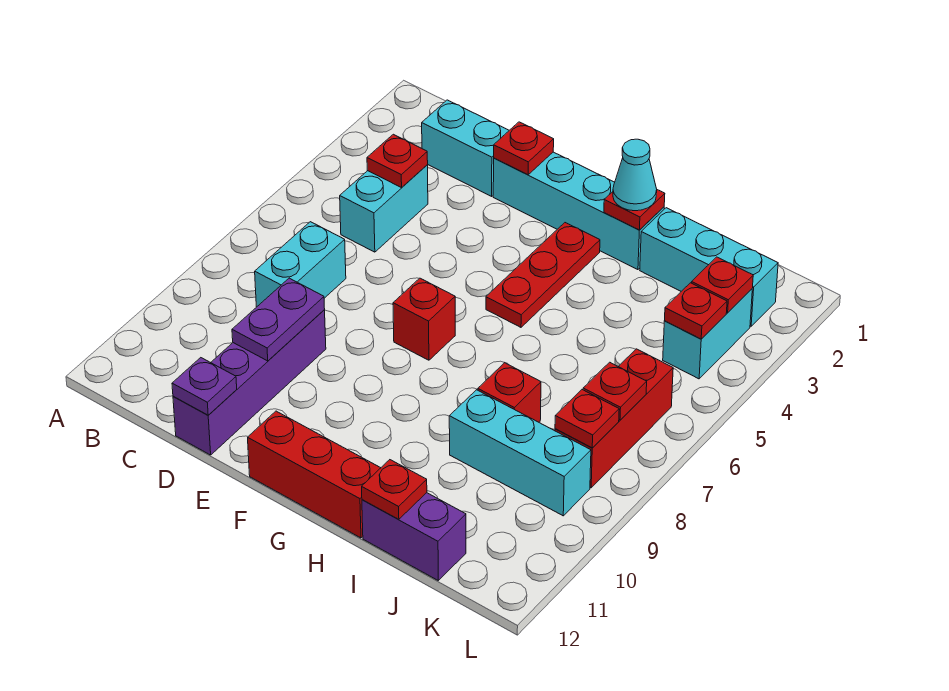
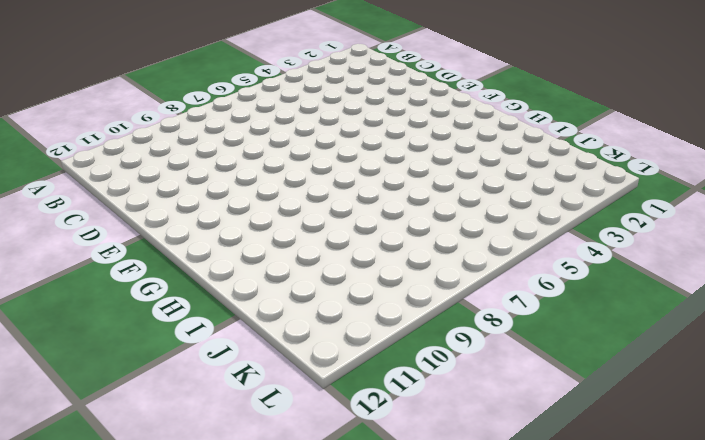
none -> cyan brick C2:D2 level 1
none -> cyan brick C4:C5 level 1
none -> cyan brick C7:C8 level 1

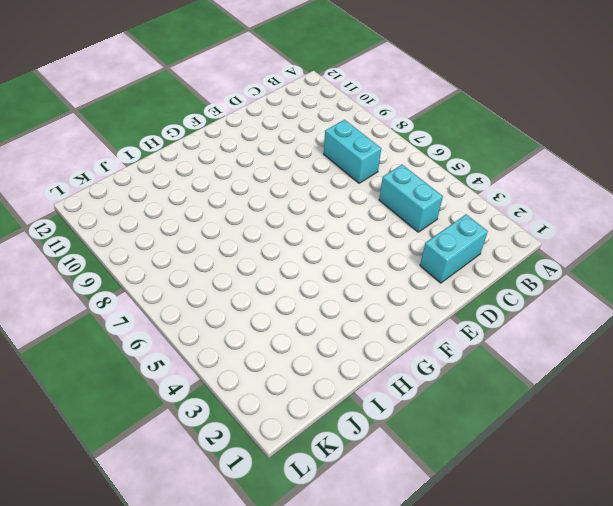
none -> purple brick D9:D12 level 1
none -> cyan brick E2:H2 level 1
none -> red brick F7 level 1

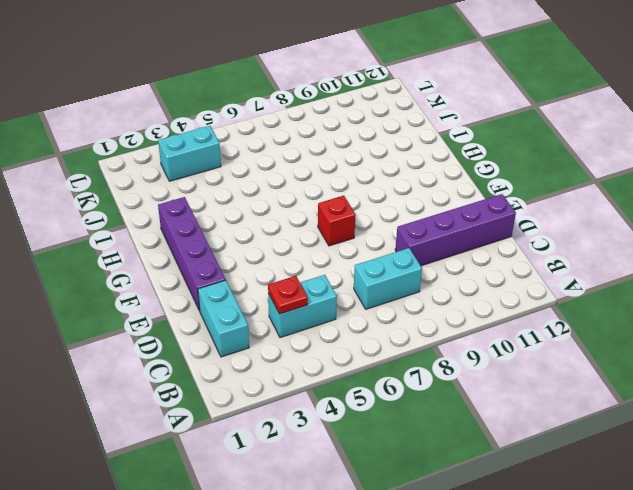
purple brick E2:H2 level 1 -> cyan brick E2:H2 level 1
none -> red brick F12:H12 level 1
none -> red plate G3:G5 level 1
none -> cyan brick I2:K2 level 1

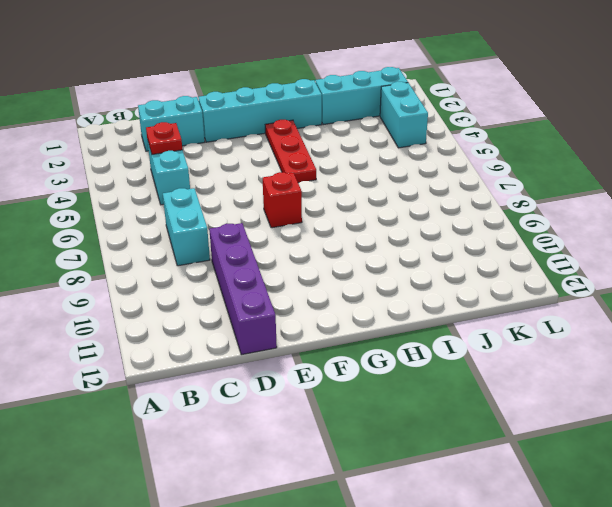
none -> red brick F12:H12 level 1
none -> red brick I8 level 1
none -> cyan brick I9:K9 level 1

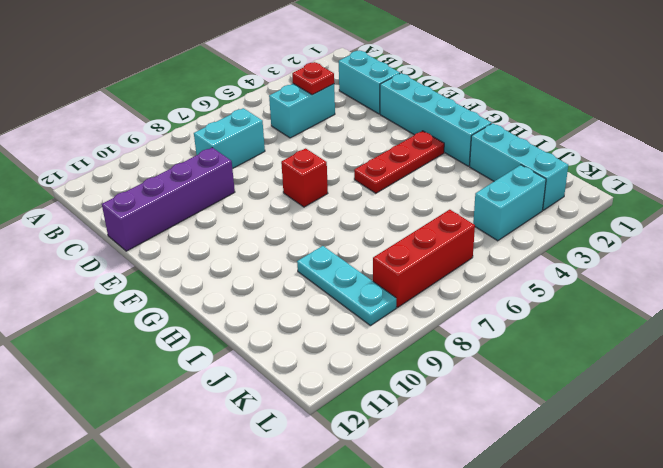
cyan plate I9:K9 level 1 -> cyan brick I9:K9 level 1
none -> red brick F12:H12 level 1
none -> red brick I8 level 1
none -> purple brick I12:J12 level 1

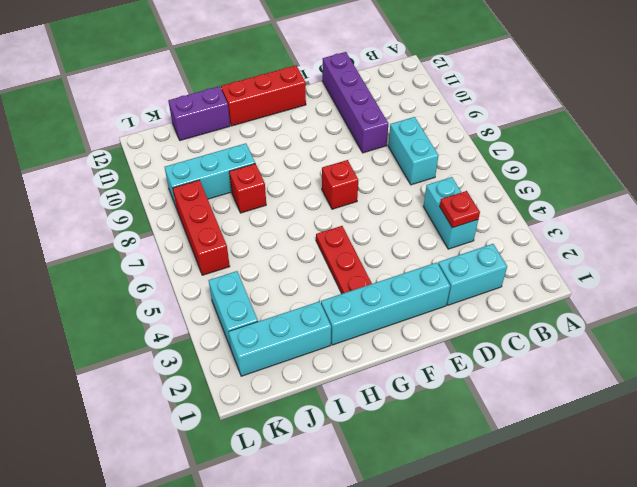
none -> purple plate D9:D10 level 2
none -> purple plate D12 level 2
none -> red plate E2 level 2

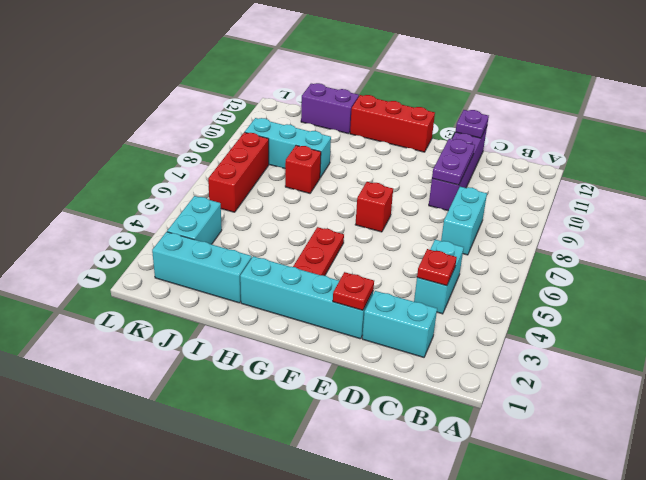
none -> red plate H2 level 2
none -> red plate I12 level 2
none -> red plate K3 level 2

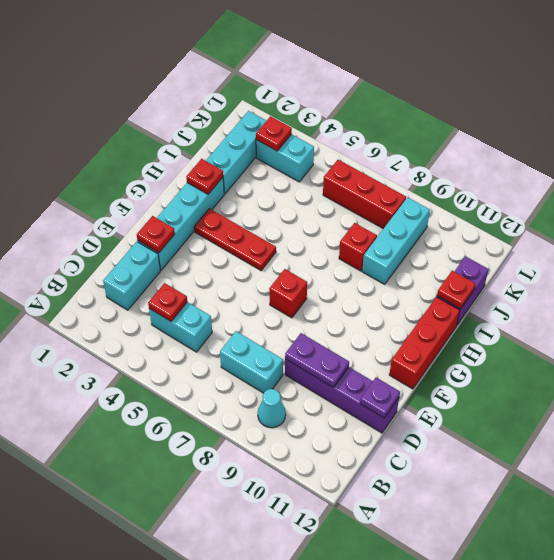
cyan cone B9 level 1 -> cyan cone H2 level 3
none -> red plate K4 level 2
none -> red plate K7 level 2
none -> red plate K8 level 2

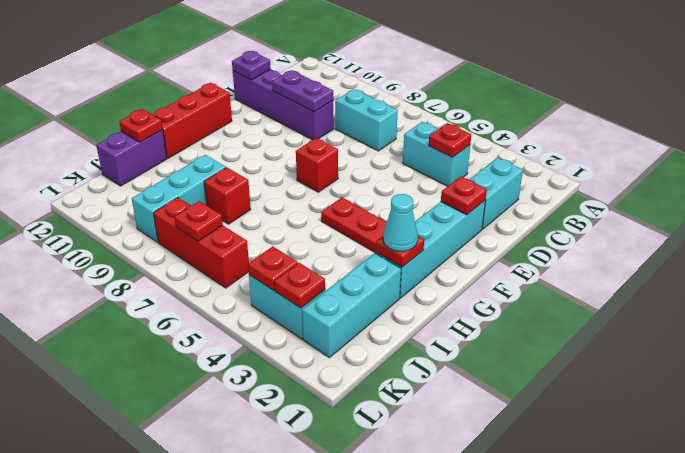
none -> red plate K8 level 2

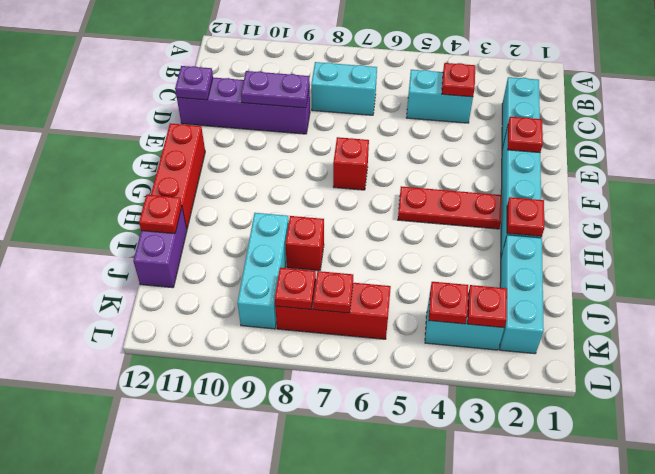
none -> cyan cone H2 level 3

